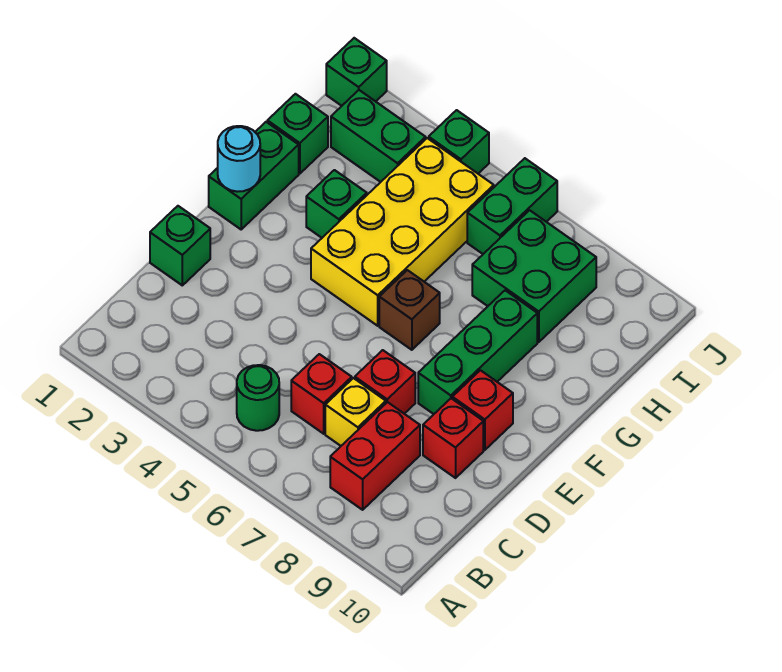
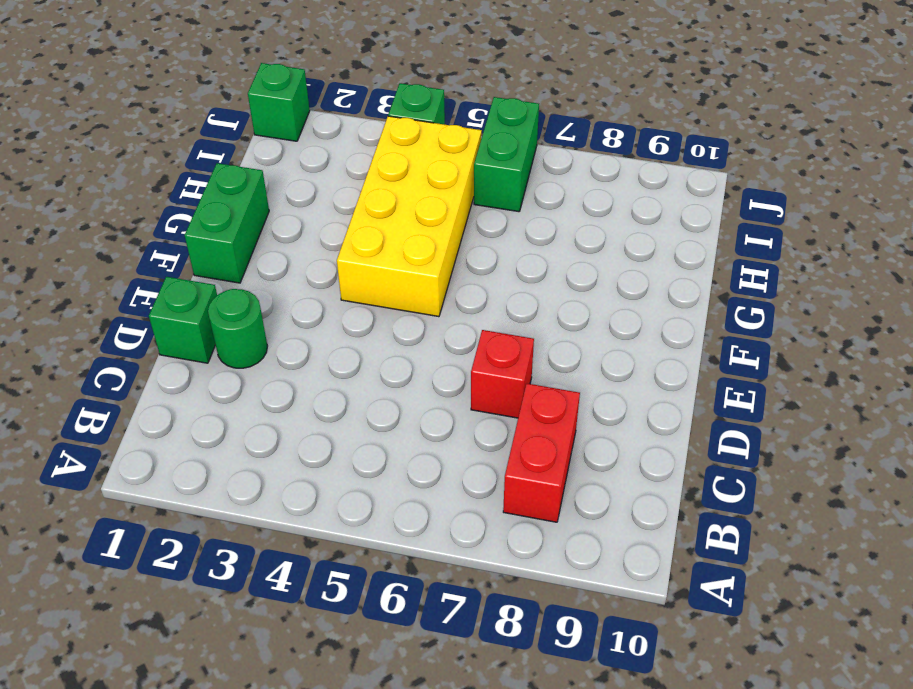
green round brick D2 level 1 -> green round brick B5 level 1
none -> red brick C6 level 1
none -> yellow brick C7 level 1
none -> red brick D9 level 1

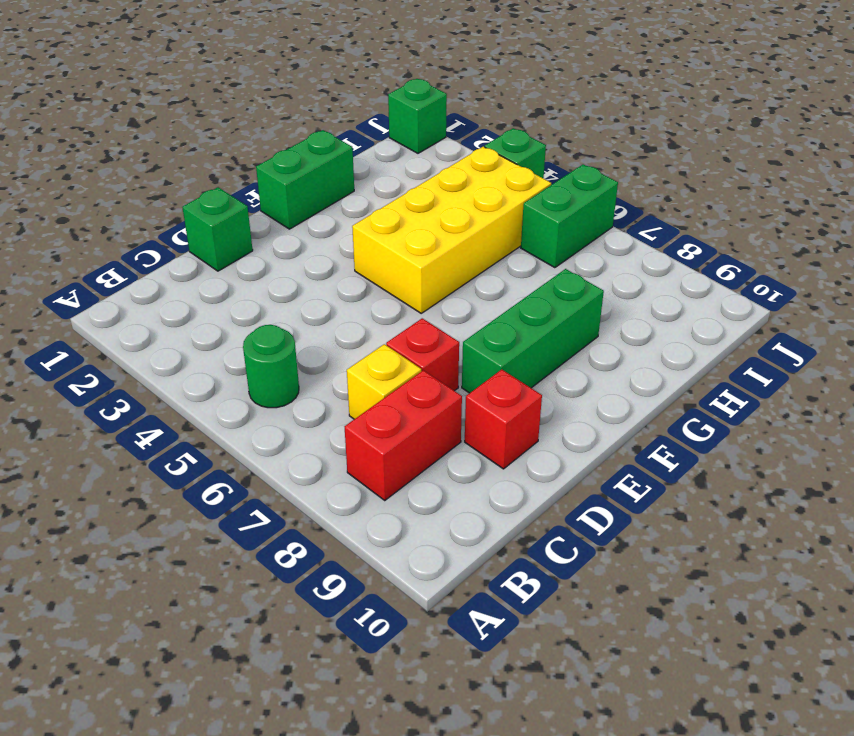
none -> red brick C6 level 1
none -> red brick E9 level 1
none -> brown brick F6 level 1

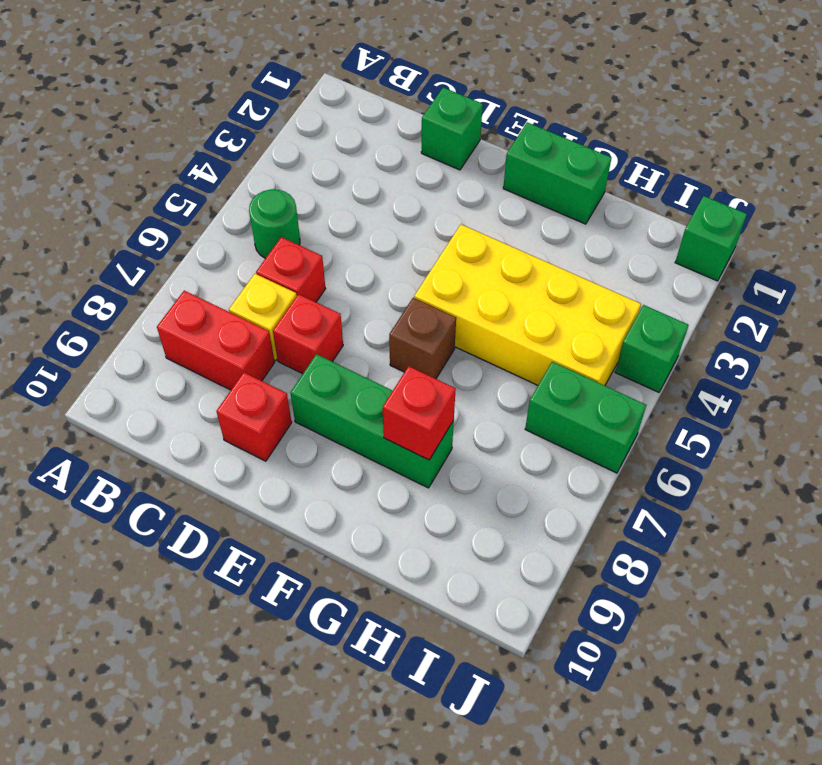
red brick G8 level 2 -> red brick E9 level 1
none -> green brick G3 level 1
none -> green brick H1 level 1
none -> green brick H7:I8 level 1

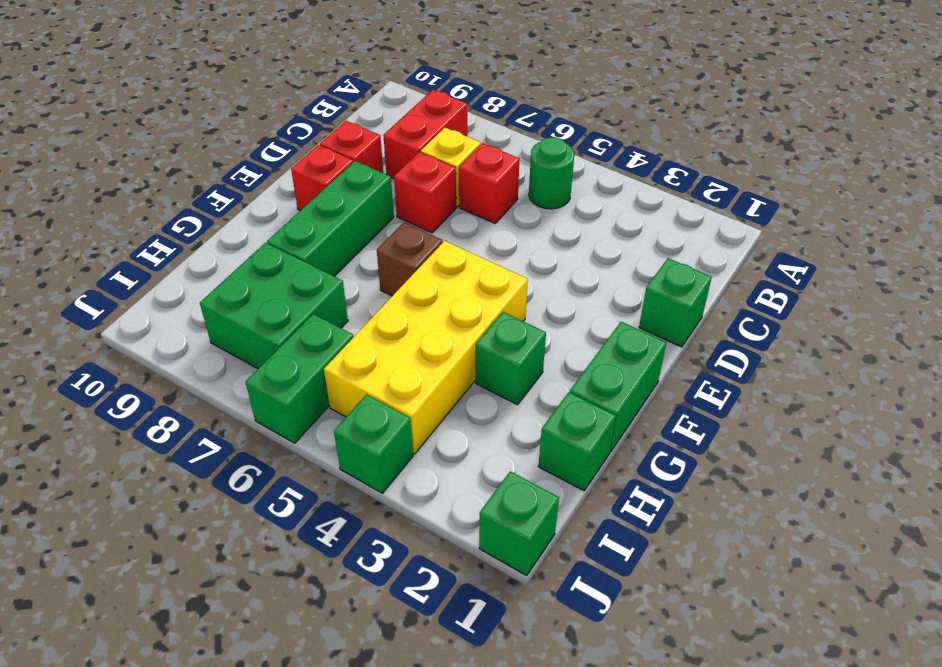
none -> green brick I2:I3 level 1
none -> cyan round brick F1 level 2

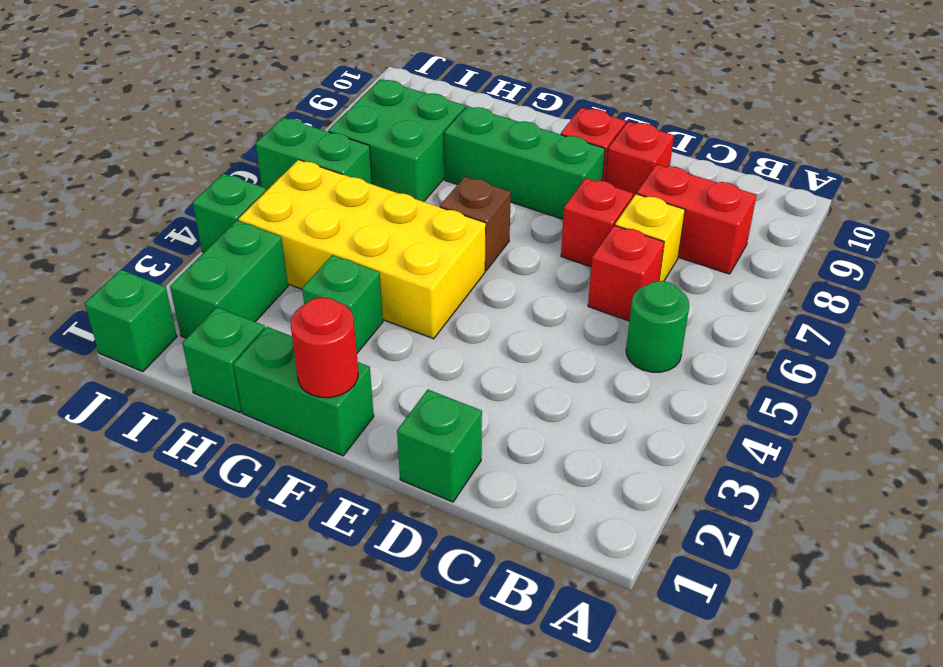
red round brick F1 level 2 -> cyan round brick F1 level 2

